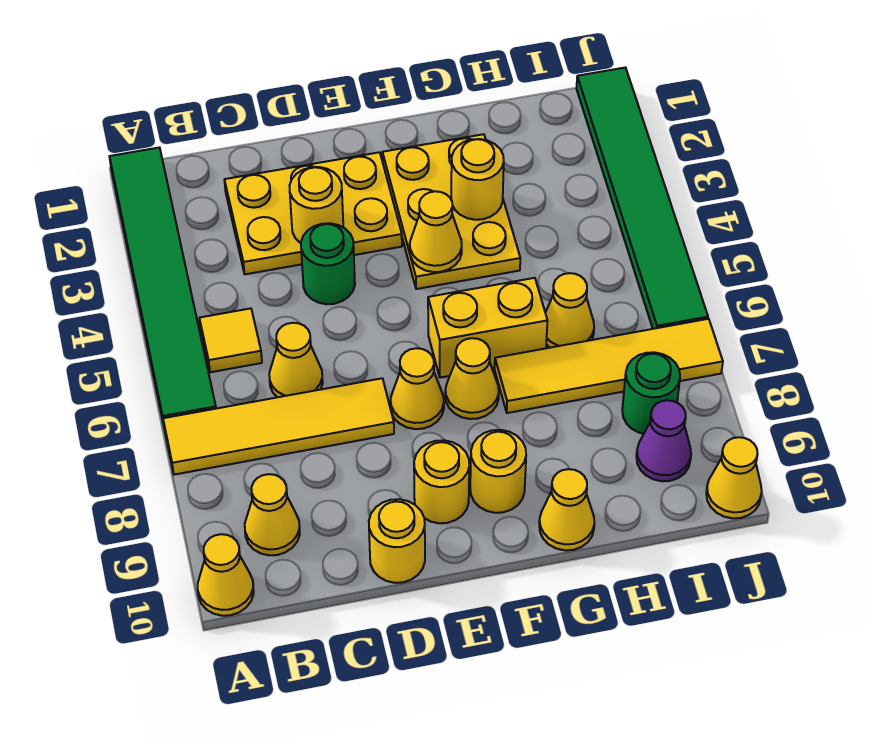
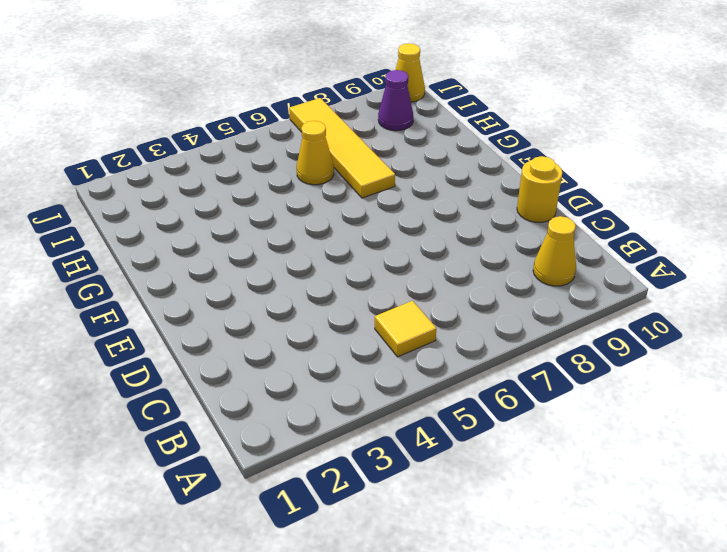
none -> green tile A1:A6 level 1
none -> yellow tile A7:D7 level 1
none -> yellow cone A10 level 1

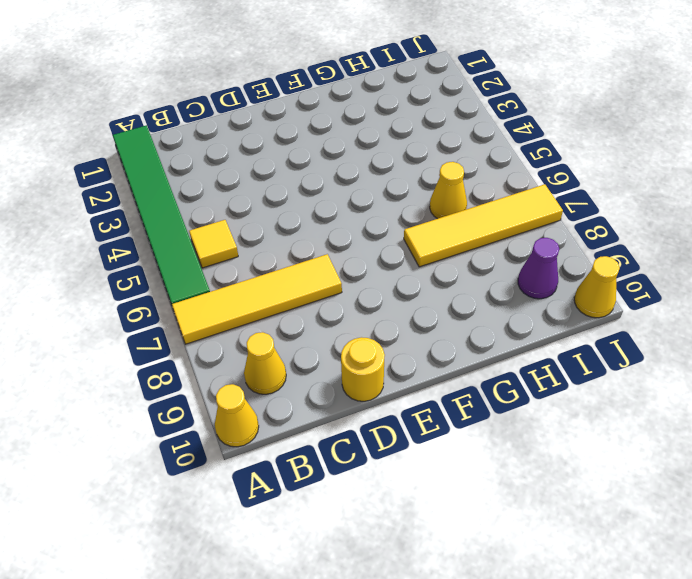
none -> yellow plate C2:E3 level 1
none -> yellow cone C6 level 1
none -> green round brick D4 level 1

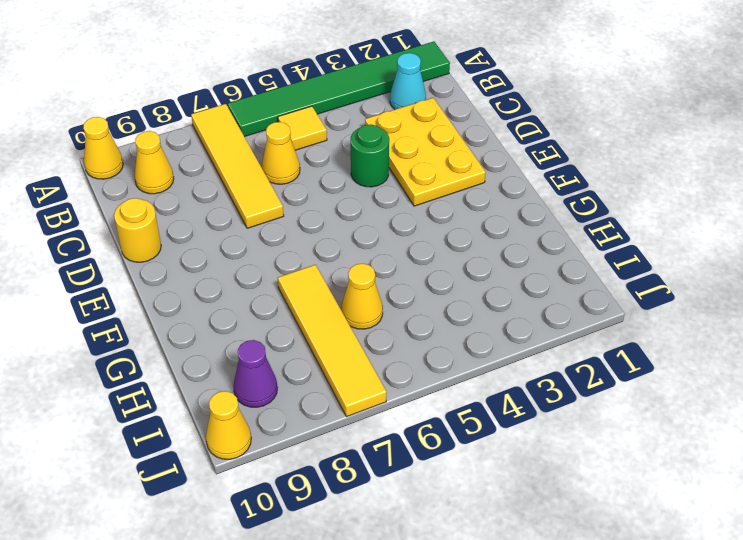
cyan cone B2 level 1 -> none
none -> yellow cone E7 level 1
none -> yellow round brick E9 level 1
none -> yellow plate F2:G4 level 1

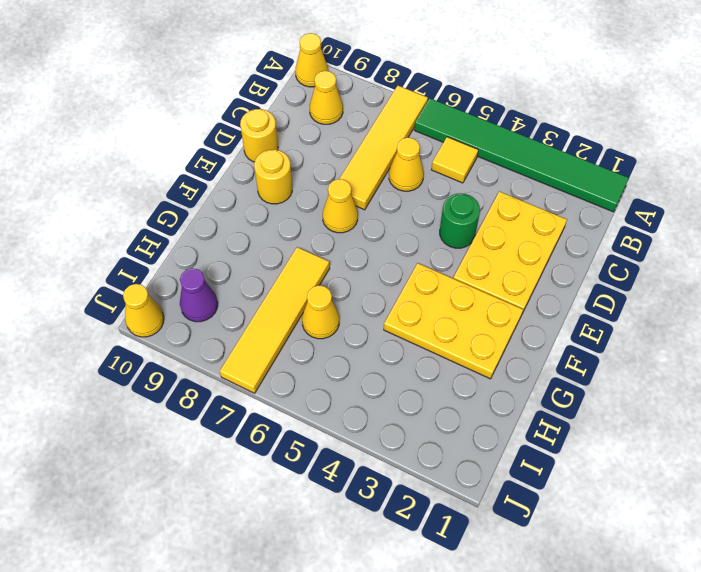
none -> yellow brick F6:G6 level 1
none -> yellow cone F7 level 1
none -> yellow round brick F9 level 1

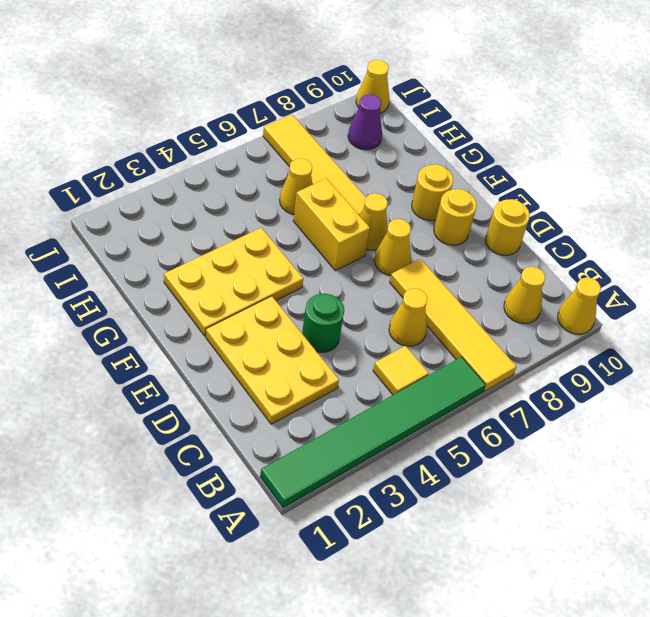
none -> yellow cone G10 level 1
none -> green round brick I8 level 1
none -> green tile J1:J6 level 1

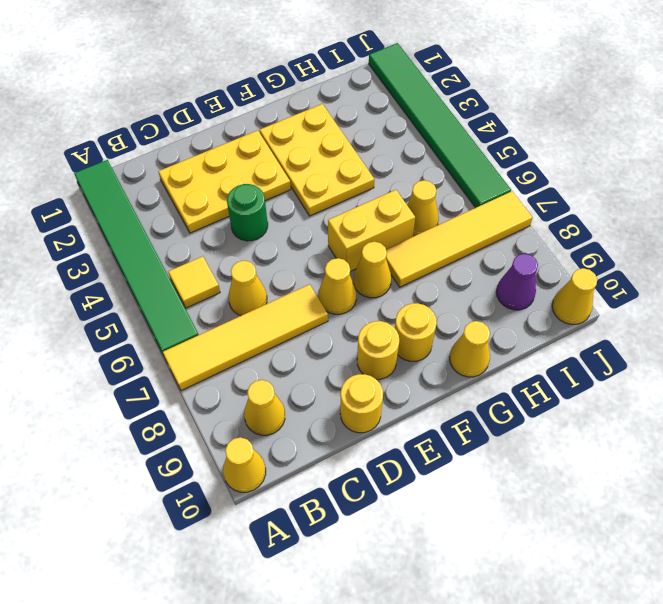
none -> green round brick I8 level 1
none -> yellow round brick D3 level 2
none -> yellow cone F4 level 2

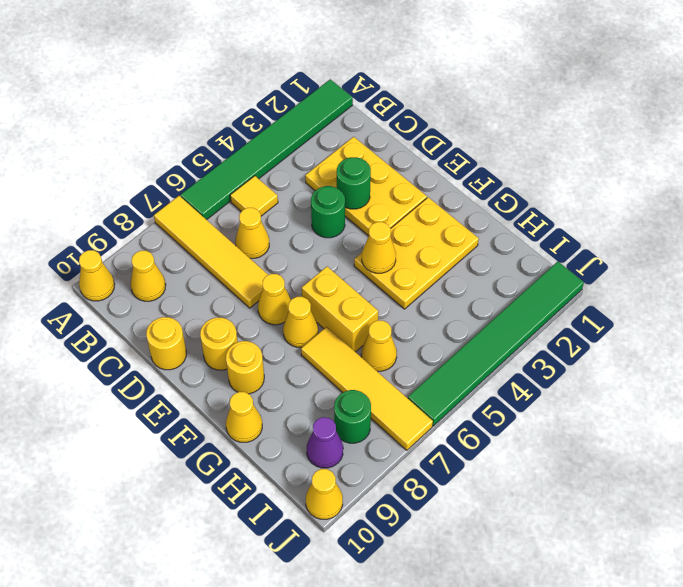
green round brick D3 level 2 -> yellow round brick D3 level 2
none -> yellow round brick G3 level 2

